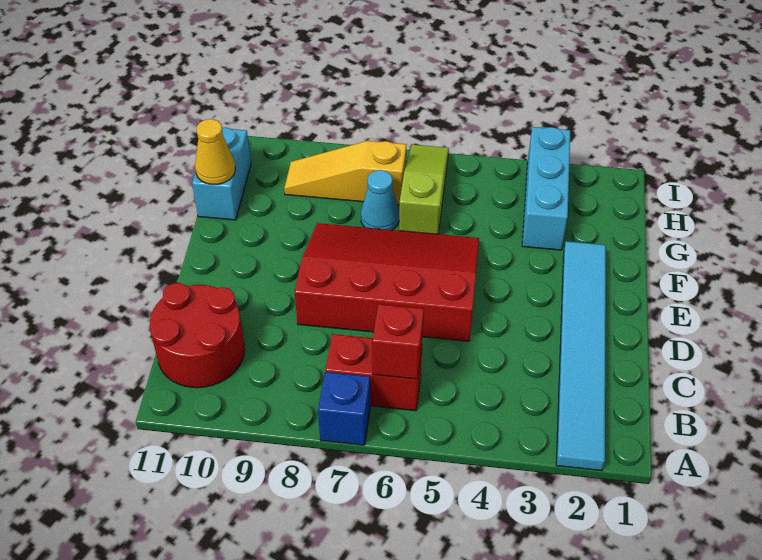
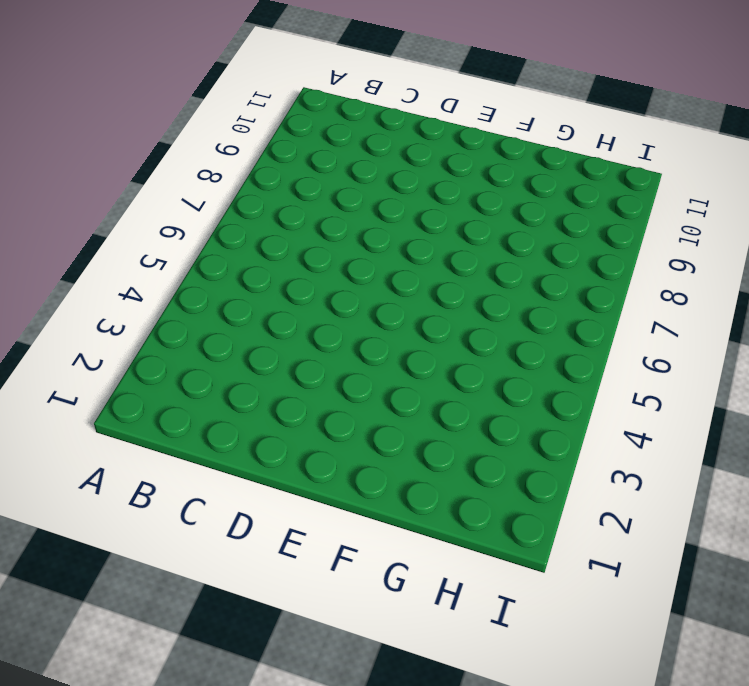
none -> cyan tile A2:F2 level 1
none -> blue brick A7 level 1
none -> red brick B6:B7 level 1

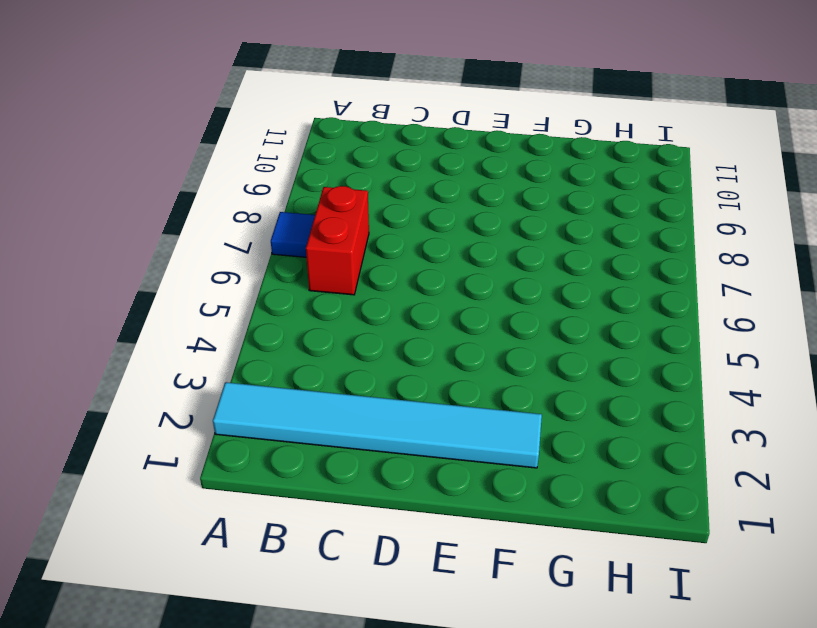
blue tile A7 level 1 -> blue brick A7 level 1
none -> red round brick B10:C11 level 1
none -> red slope D5:F8 level 1 top D
none -> cyan brick G3:I3 level 1

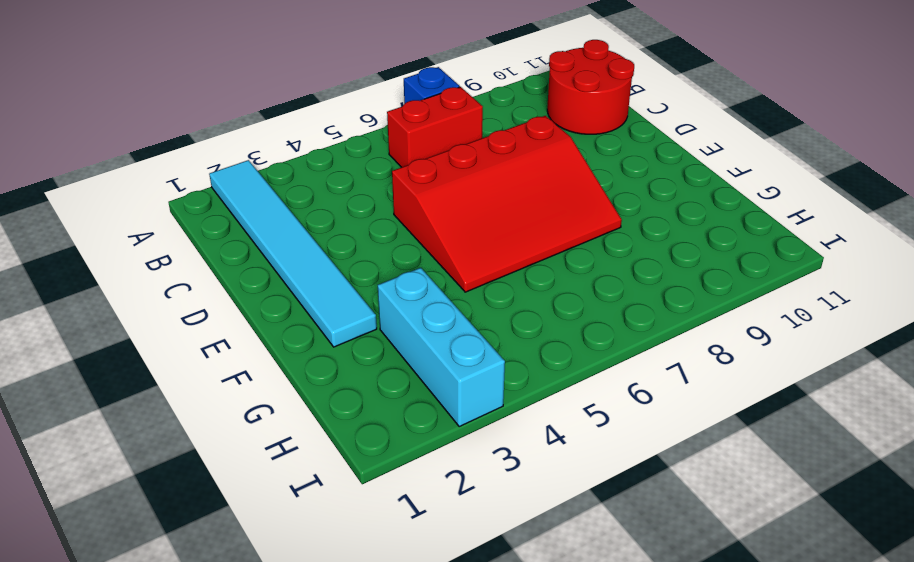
none -> lime slope G6:I6 level 1 top G
none -> cyan cone G7 level 1
none -> cyan brick G11:H11 level 1

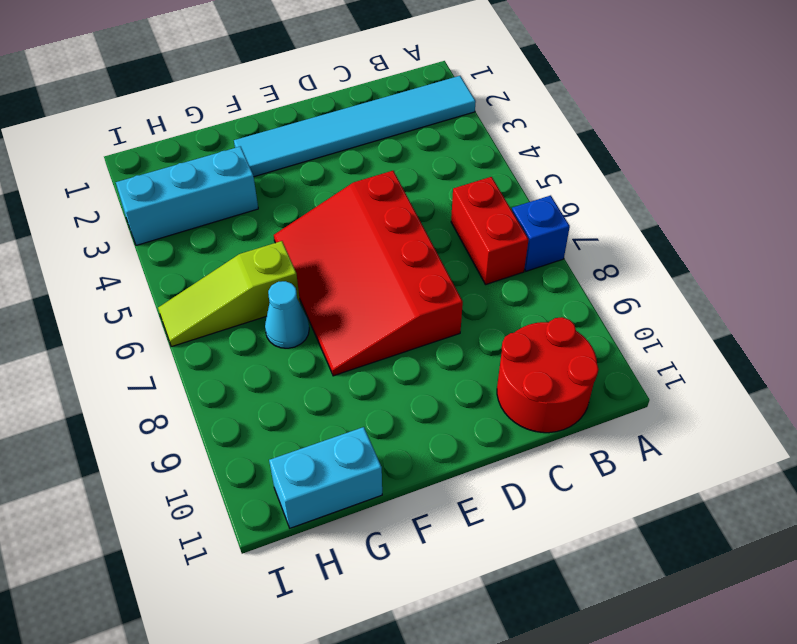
none -> yellow slope H7:H9 level 1 top 7
none -> red brick B6 level 2
none -> yellow cone G11 level 2

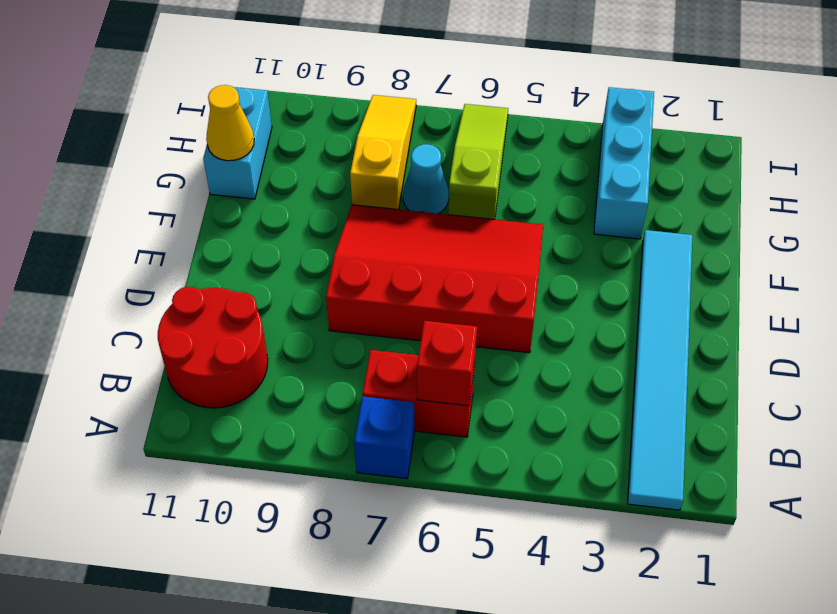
yellow slope G8:I8 level 1 top G -> yellow slope H7:H9 level 1 top 7

